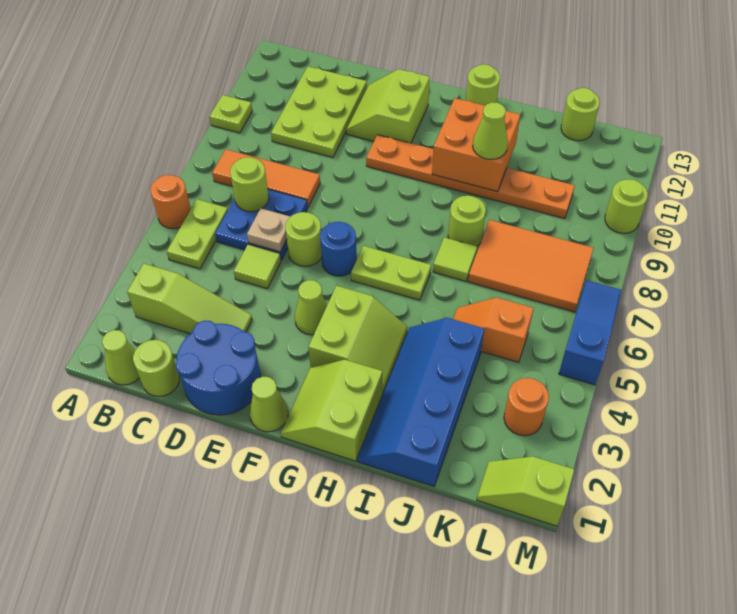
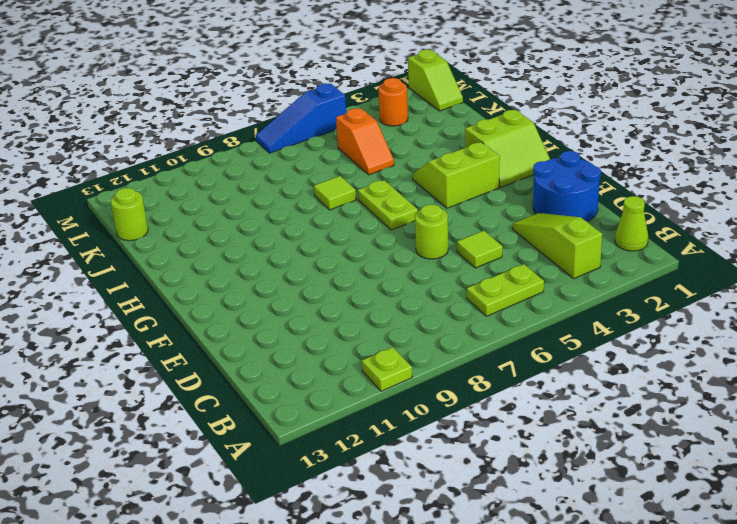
none -> orange round brick A6 level 1
none -> orange tile B8:D8 level 1
none -> lime round brick C1 level 1
none -> blue plate C6:D7 level 1

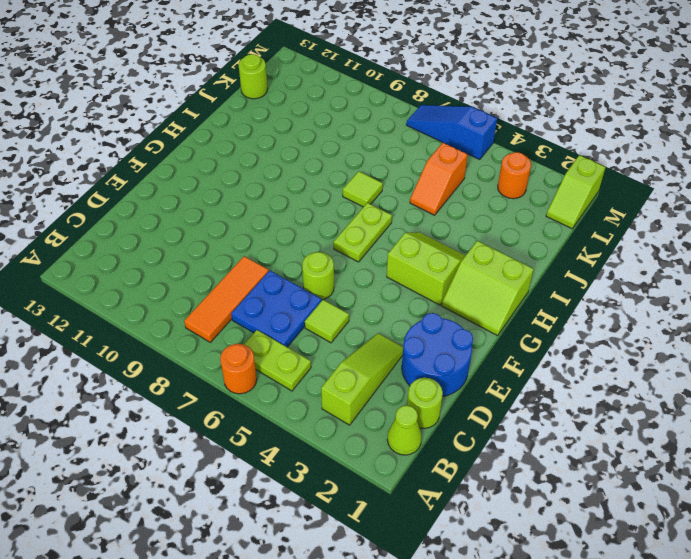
none -> lime plate A10 level 1
none -> lime plate C10:D12 level 1
none -> lime slope E11:F12 level 1 top F
none -> lime cone F1 level 1

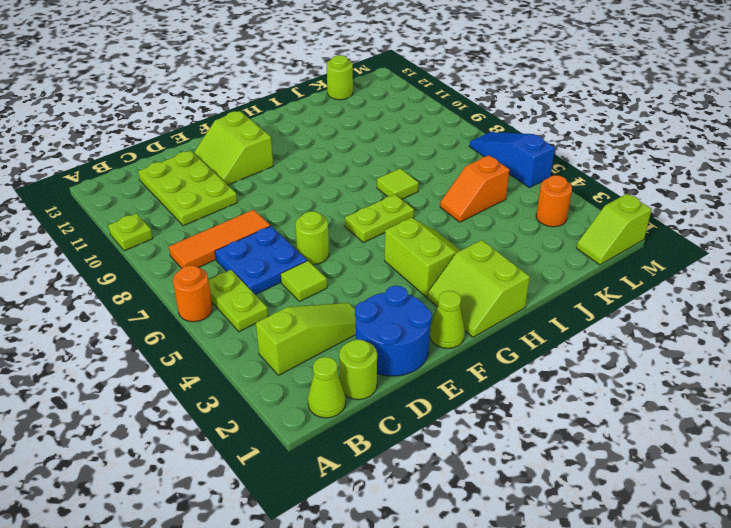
none -> lime cone F4 level 1
none -> blue round brick F6 level 1
none -> orange plate F10:K10 level 1
none -> lime round brick H13 level 1

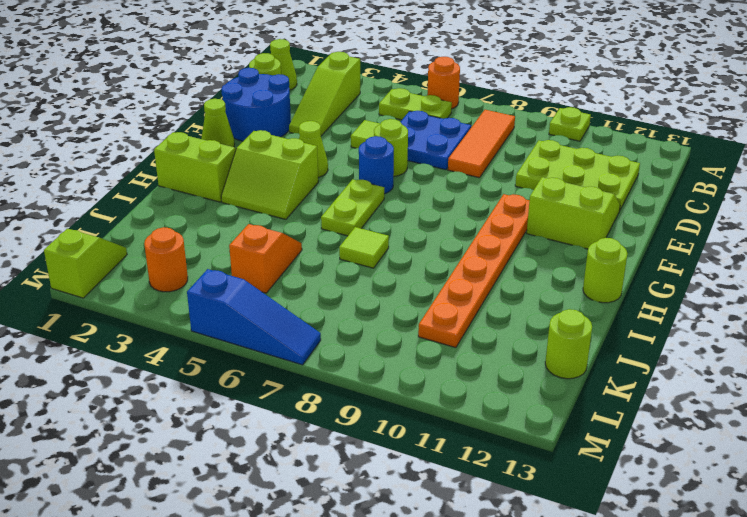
none -> blue slope I1:J4 level 1 top J
none -> lime round brick I8 level 1
none -> orange tile J7:L8 level 1
none -> lime round brick M10 level 1

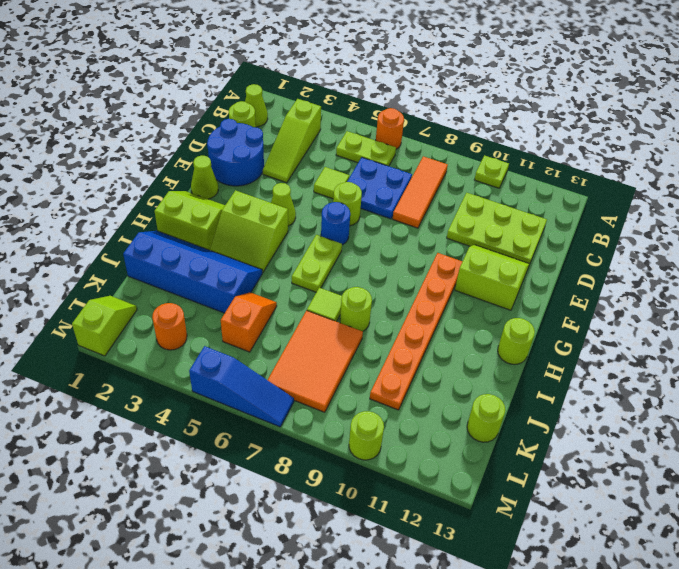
none -> lime round brick C7 level 2
none -> tan plate D6 level 2
none -> orange brick H10:I11 level 2
none -> lime cone I10 level 3

